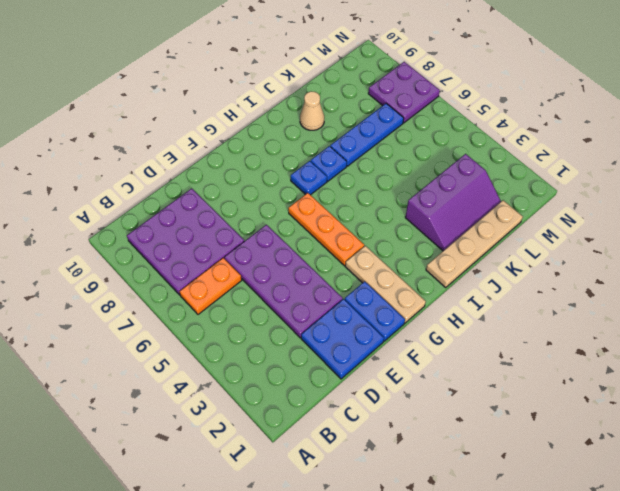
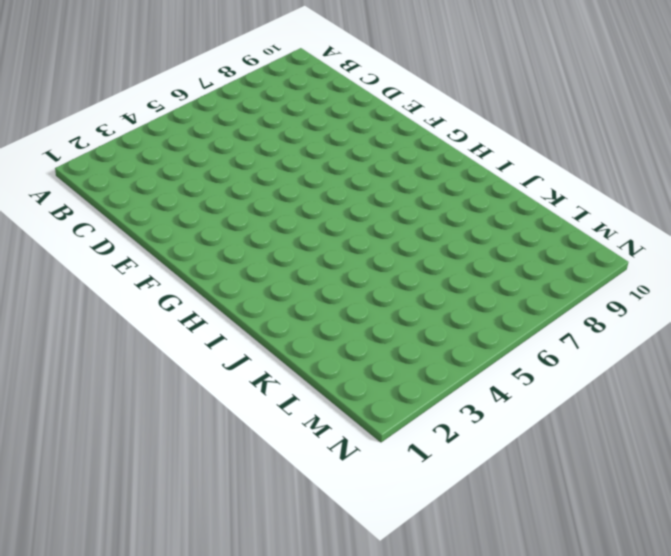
none -> orange plate B6:C6 level 1
none -> purple plate B7:D9 level 1
none -> blue plate D1:E2 level 1

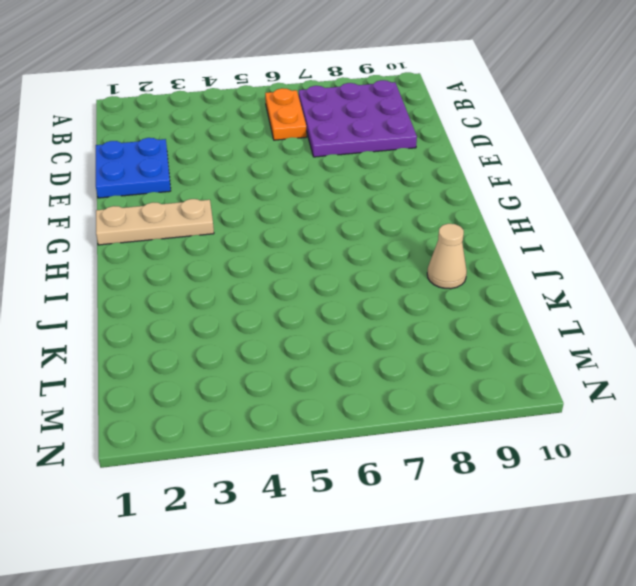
none -> purple plate D3:E6 level 1
none -> blue plate F1:F2 level 1
none -> orange plate G4:G6 level 1

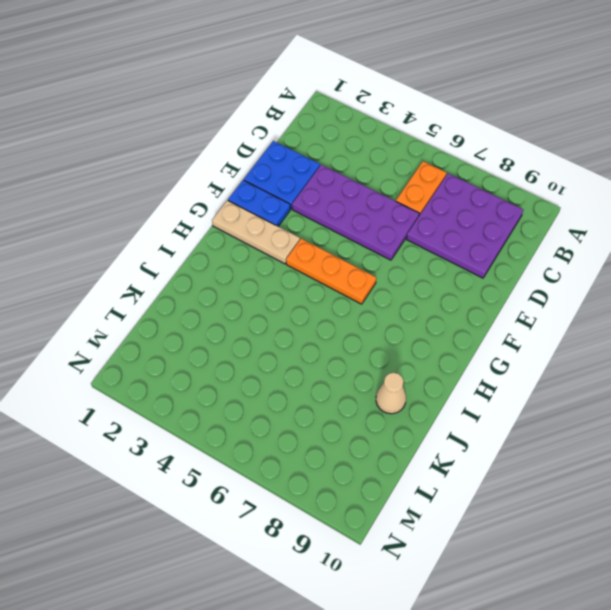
none -> blue plate H7 level 1
none -> tan plate I1:L1 level 1
none -> blue plate I7 level 1

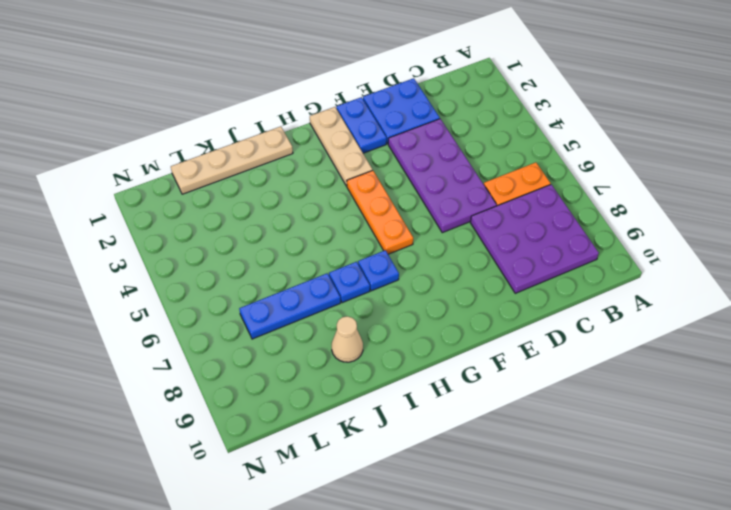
none -> purple slope J2:L3 level 1 top 3
none -> purple plate M7:N8 level 1

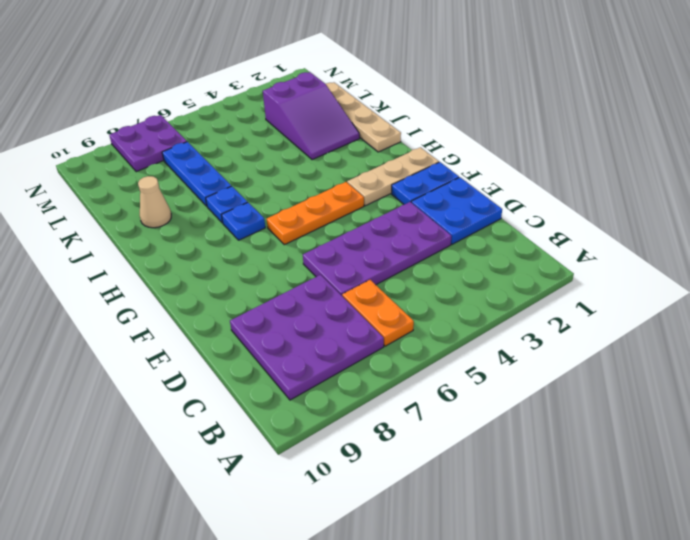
purple slope J2:L3 level 1 top L -> purple slope J2:L3 level 1 top 3

